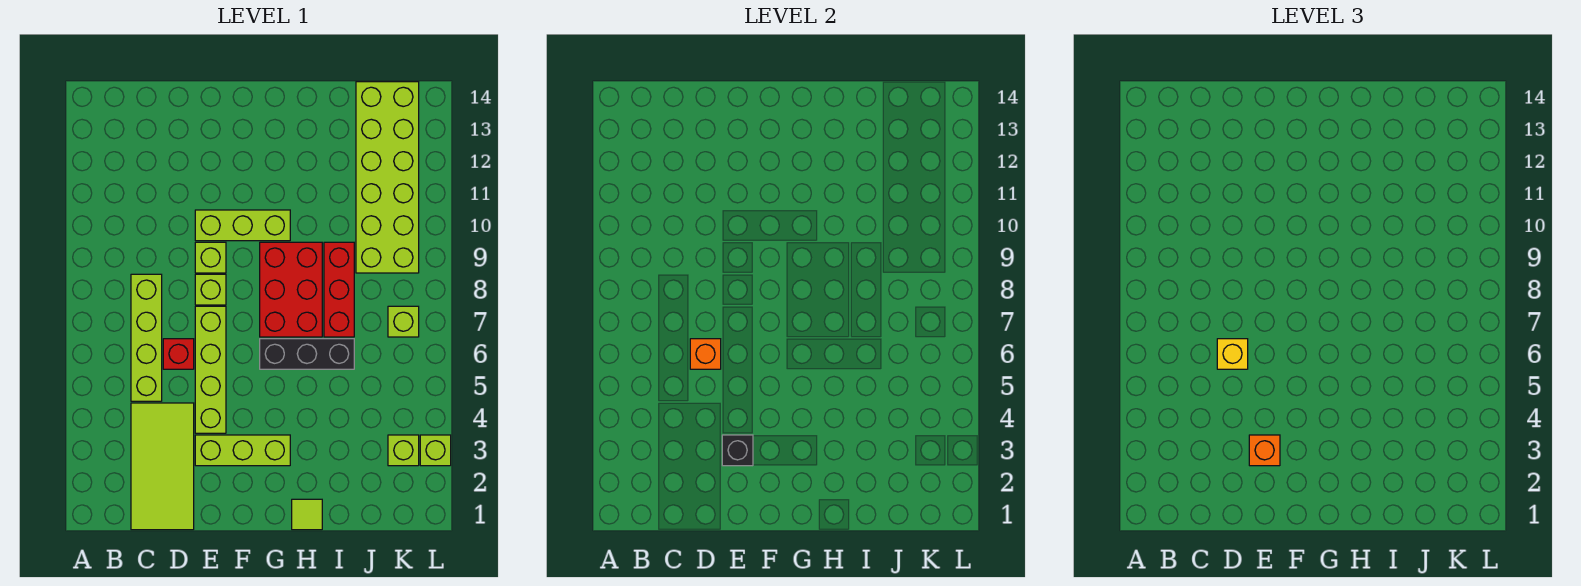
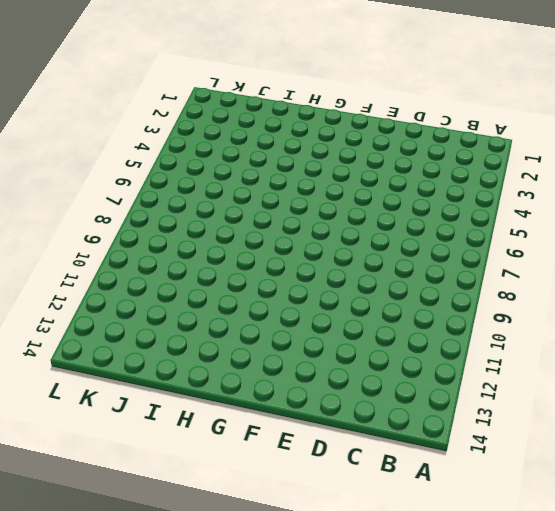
none -> lime tile C1:D4 level 1
none -> lime brick C5:C8 level 1
none -> red brick D6 level 1

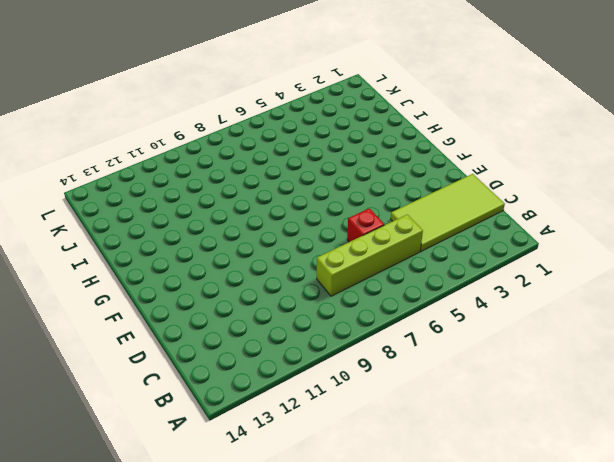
none -> lime brick E3:G3 level 1
none -> lime brick E4:E7 level 1
none -> lime brick E8 level 1

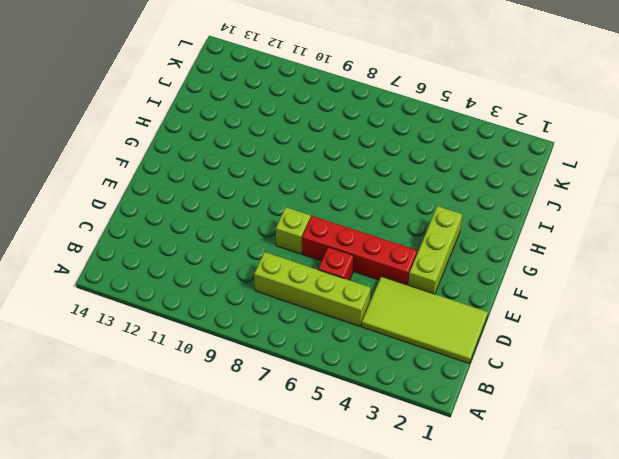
red brick E4:E7 level 1 -> lime brick E4:E7 level 1
none -> lime brick E9 level 1
none -> lime brick E10:G10 level 1
none -> black brick G6:I6 level 1

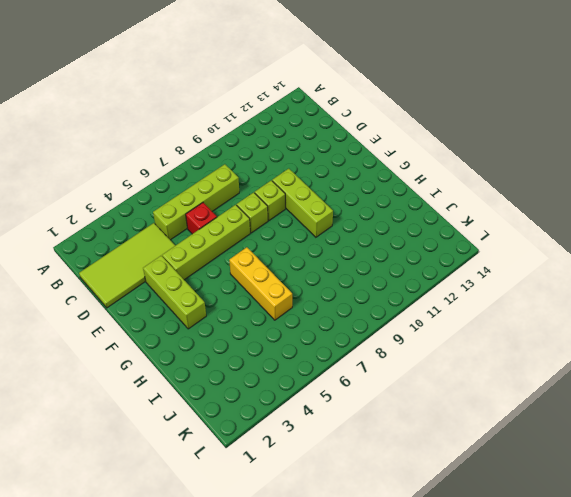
yellow brick G6:I6 level 1 -> black brick G6:I6 level 1
none -> red brick G7:H9 level 1
none -> lime tile H1 level 1
none -> red brick I7:I9 level 1

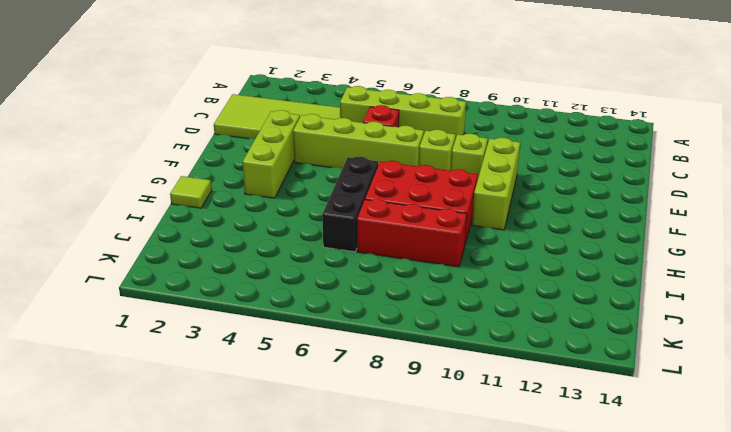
none -> lime brick J9:K14 level 1
none -> lime brick K3 level 1
none -> lime brick K7 level 1

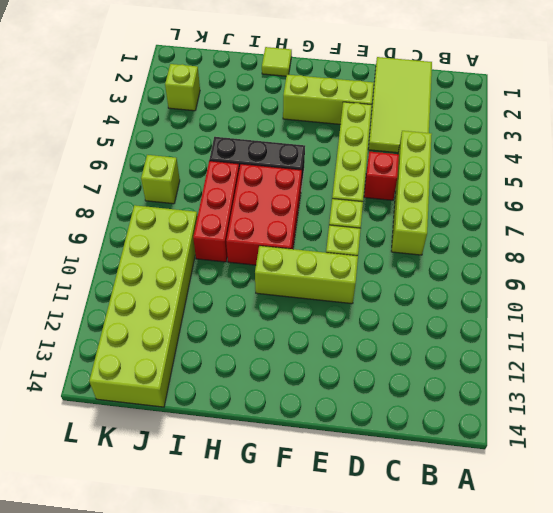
none -> lime brick L3 level 1
none -> orange brick D6 level 2
none -> black brick E3 level 2

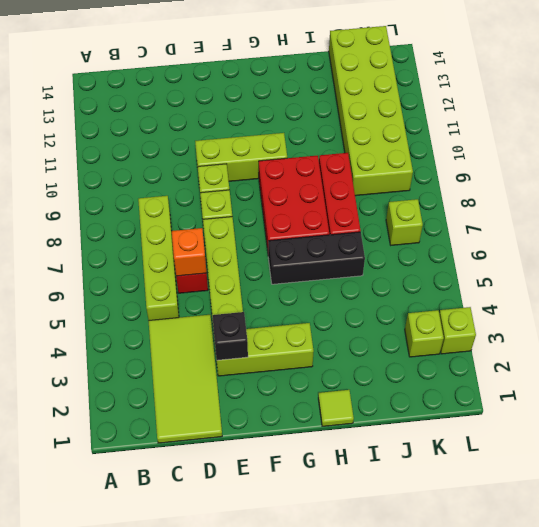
none -> yellow brick D6 level 3
none -> orange brick E3 level 3

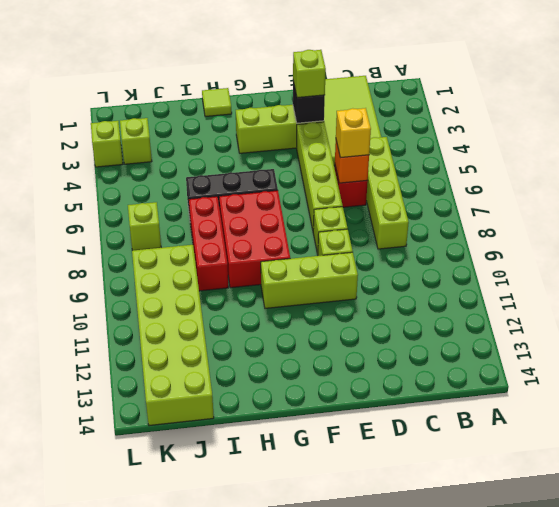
lime brick E3 level 3 -> orange brick E3 level 3

